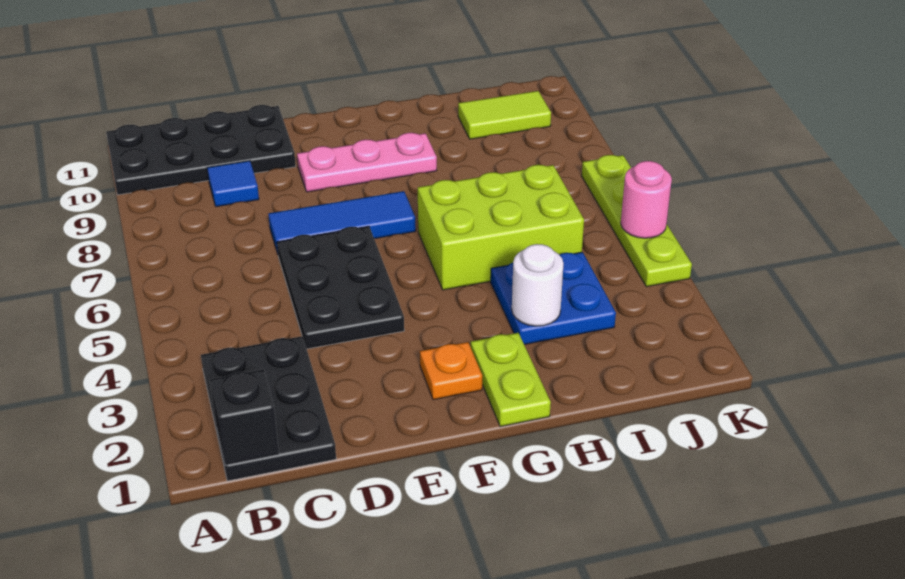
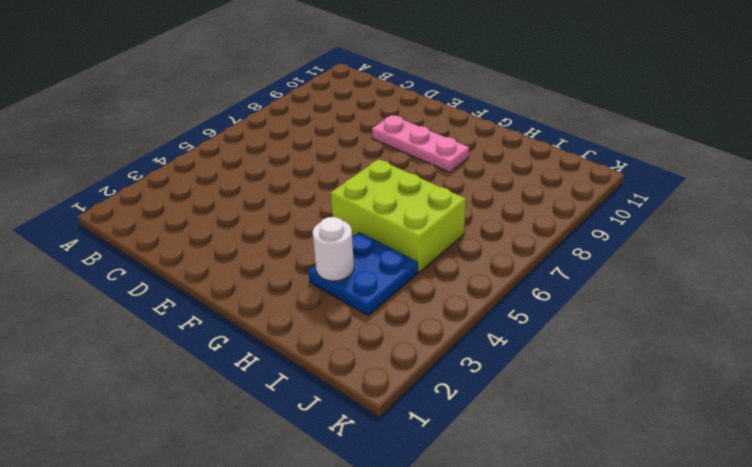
none -> black plate A10:D11 level 1
none -> black plate B1:C3 level 1
none -> blue tile C9 level 1

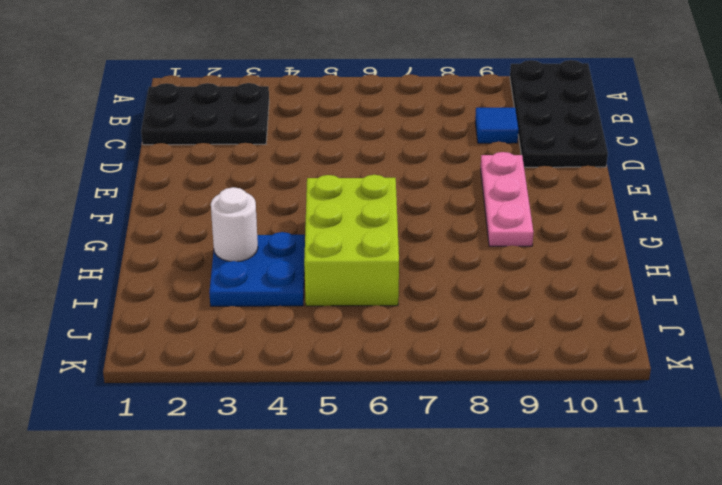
none -> black plate D4:E6 level 1
none -> blue tile D7:F7 level 1
none -> orange plate F2 level 1

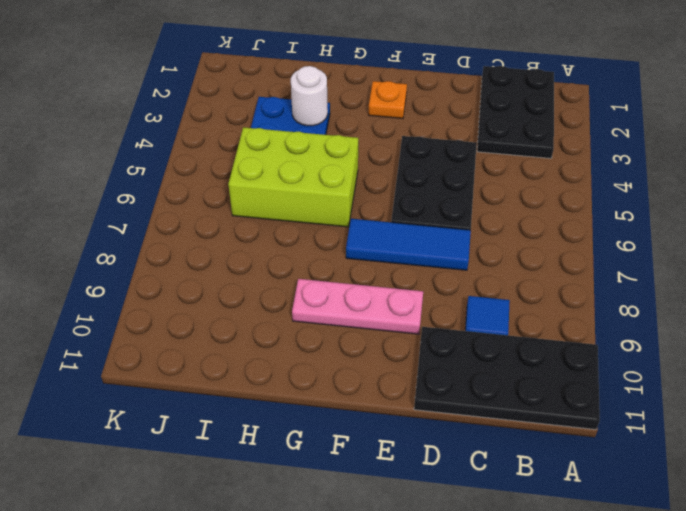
none -> lime plate G1:G2 level 1
none -> lime tile I10:J10 level 1
none -> lime plate K4:K7 level 1

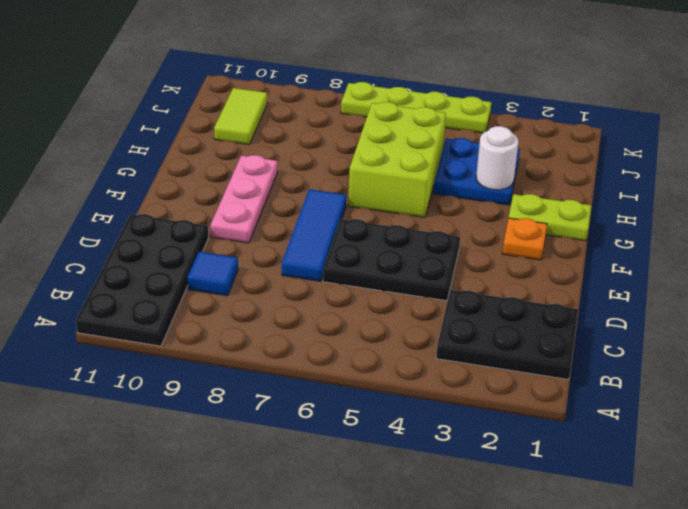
none -> black brick B1 level 2
none -> pink round brick K5 level 2

